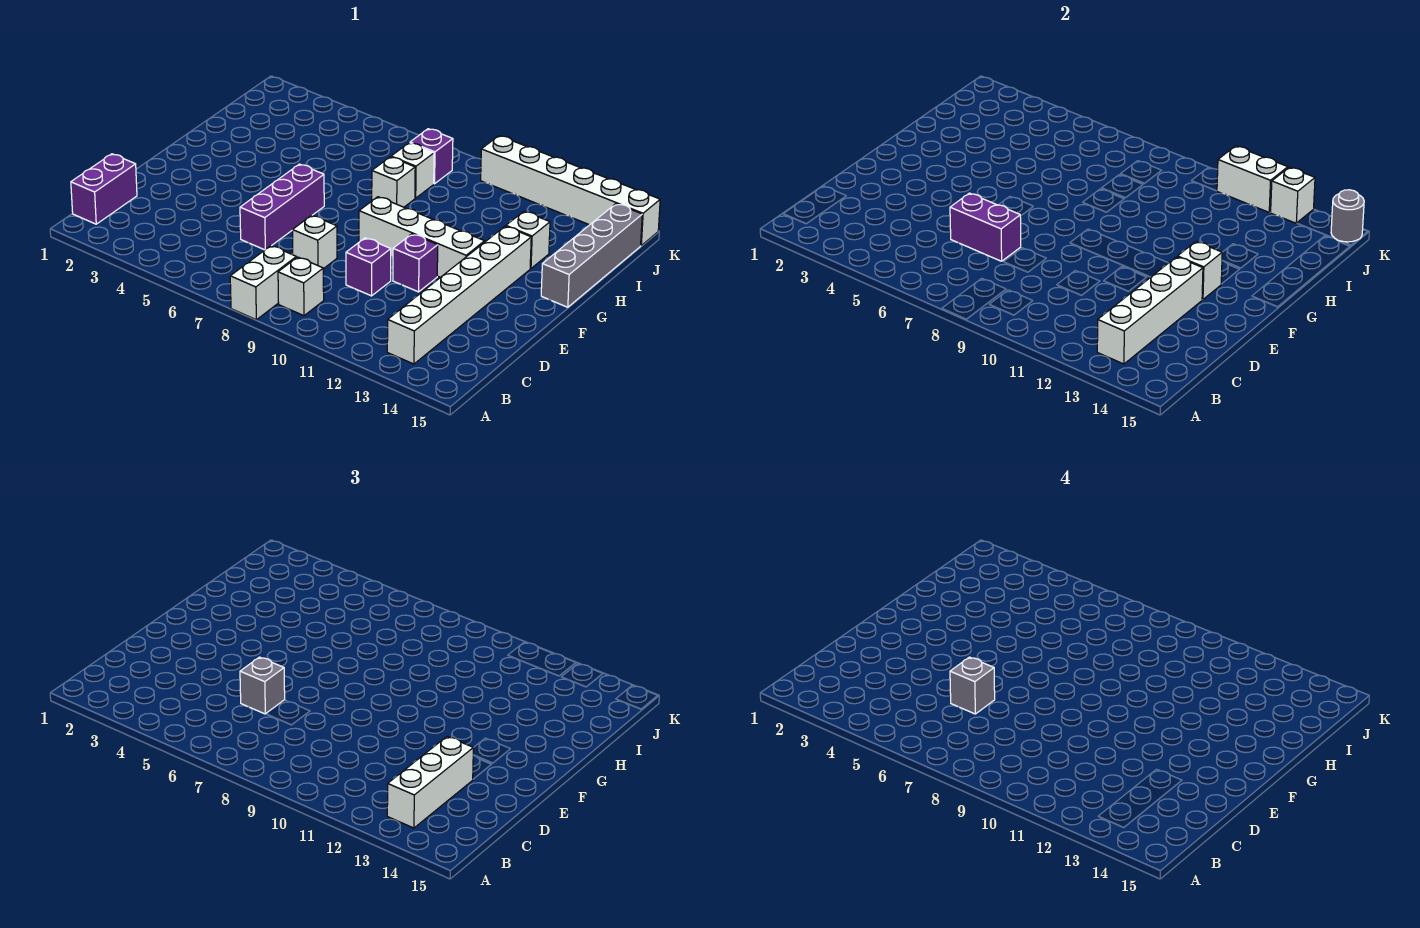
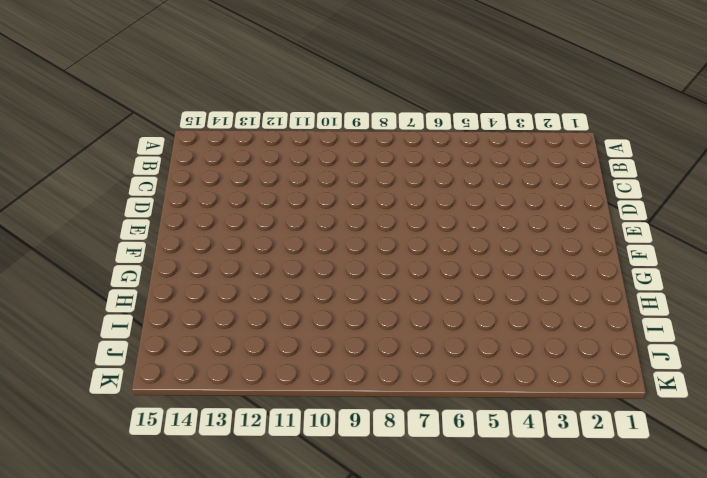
none -> white brick A8:B8 level 1
none -> purple brick B1:C1 level 1
none -> white brick B9 level 1

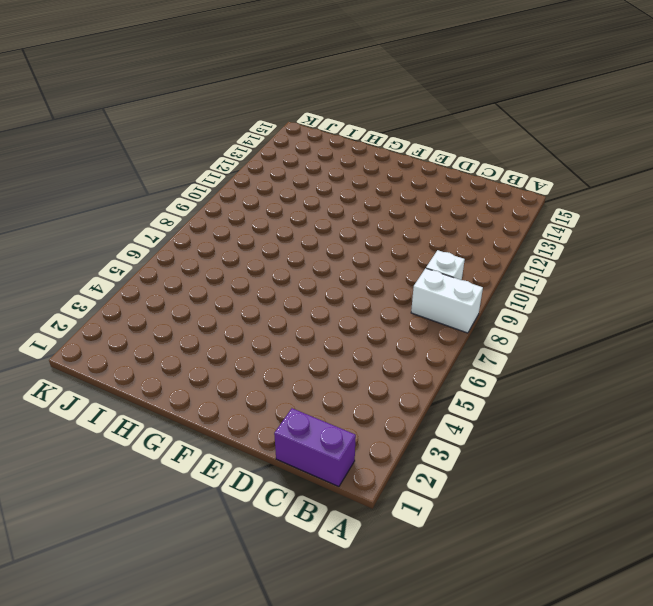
none -> white brick B13:G13 level 1
none -> purple brick D6:F6 level 1
none -> white brick D8 level 1

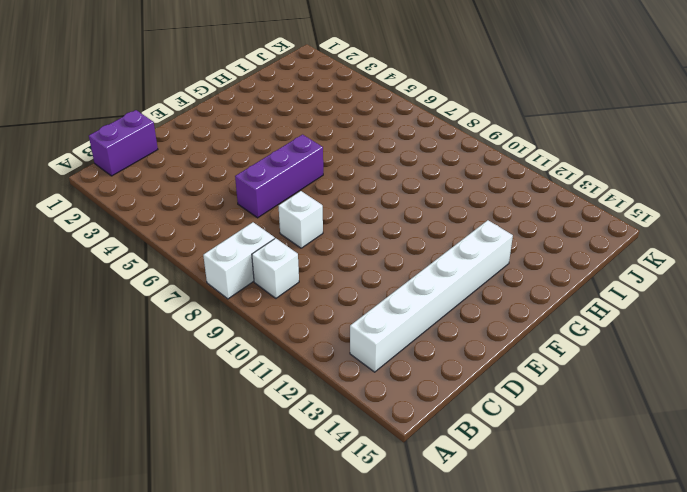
none -> purple brick D10 level 1
none -> purple brick E11 level 1
none -> white brick F9:F12 level 1

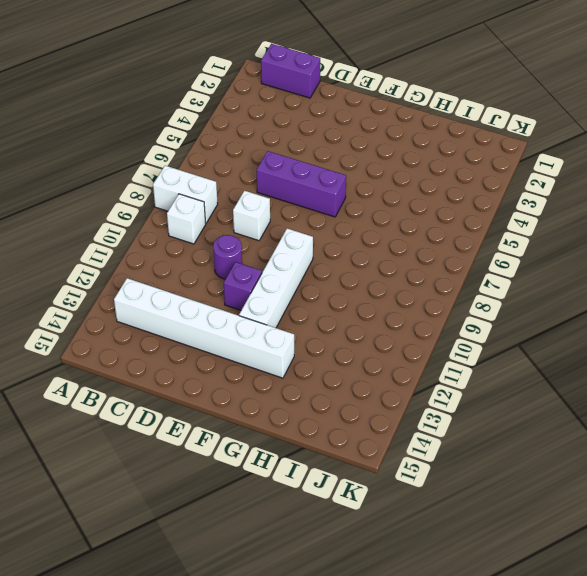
purple round brick D10 level 1 -> purple brick D10 level 1
none -> grey brick G15:J15 level 1
none -> white brick H8 level 1
none -> white brick H13 level 1

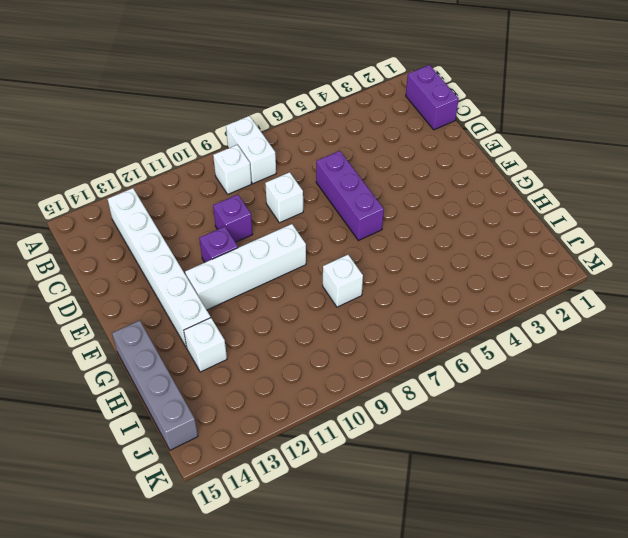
none -> white brick I8 level 1
none -> purple brick J8 level 1
none -> white brick K10:K15 level 1

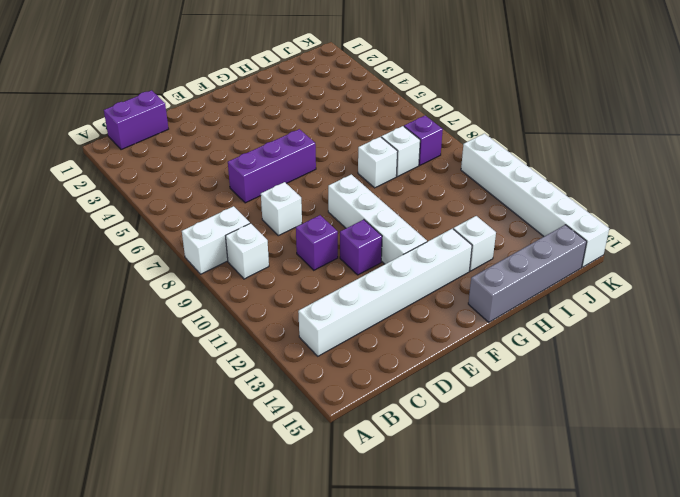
none -> white brick B13:E13 level 2
none -> purple brick D6:D7 level 2
none -> white brick F13 level 2

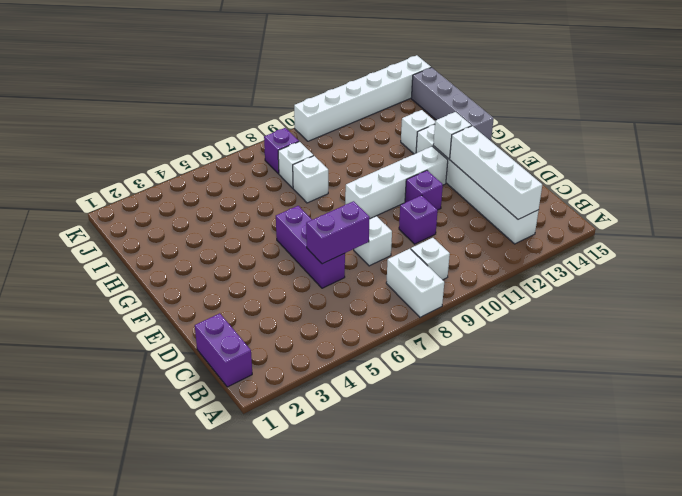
none -> white brick K11:K12 level 2
none -> white brick K13 level 2
none -> grey round brick K15 level 2

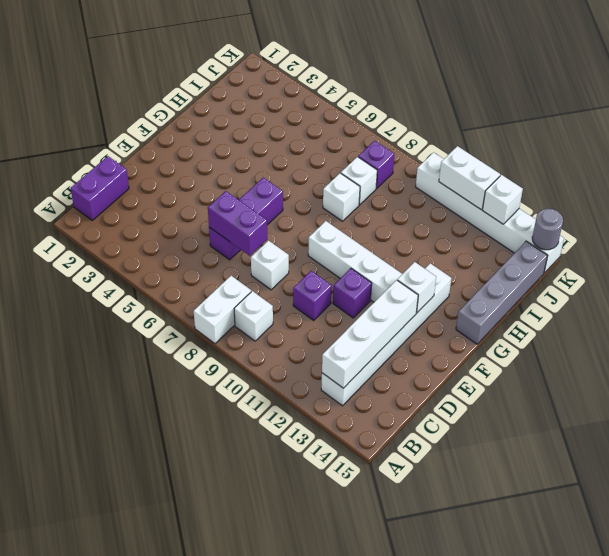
none -> white brick H13 level 1
none -> white brick B13:D13 level 3
none -> grey brick D6 level 3

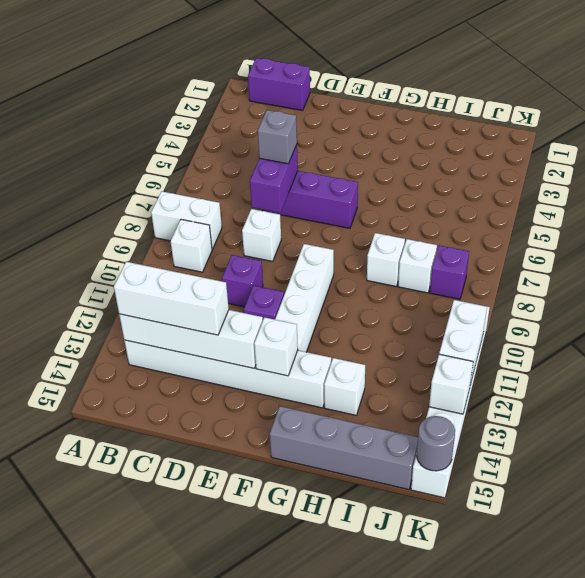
none -> grey brick D6 level 4

